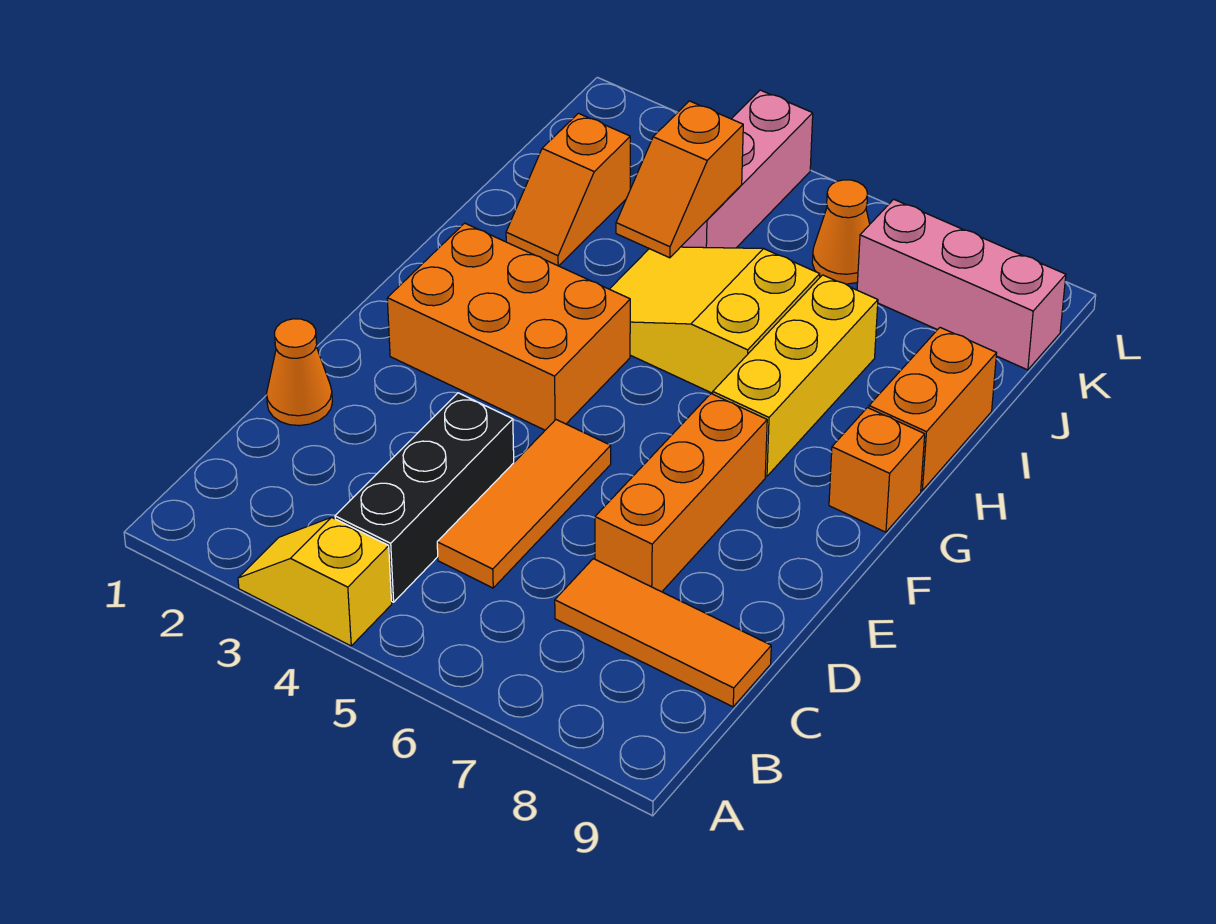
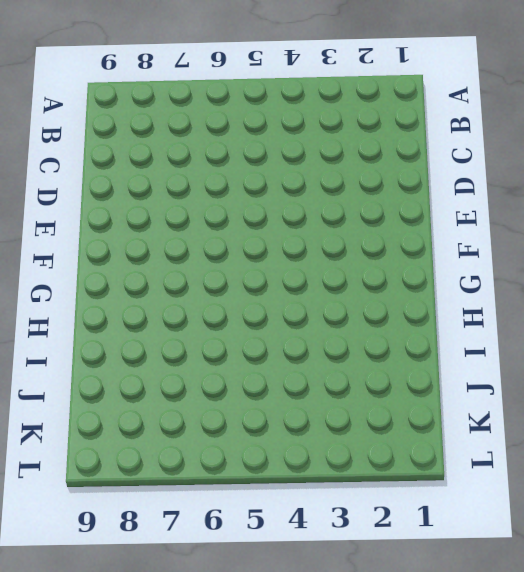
none -> yellow slope A3:A4 level 1 top 4
none -> black brick B4:D4 level 1
none -> orange tile C5:E5 level 1

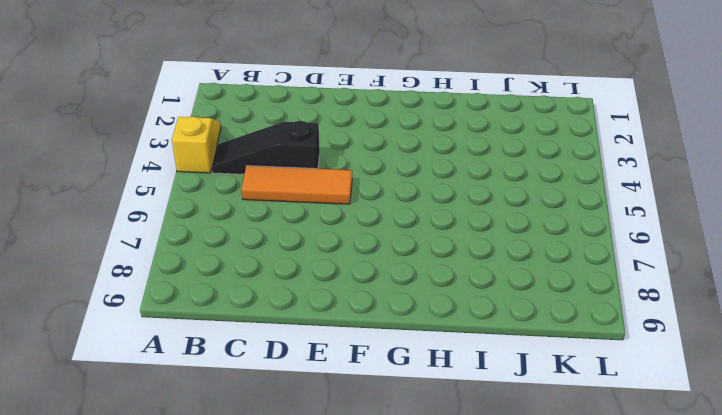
black slope B4:D4 level 1 top D -> black brick B4:D4 level 1
none -> orange tile C7:C9 level 1
none -> orange cone D1 level 1
none -> orange brick D7:F7 level 1

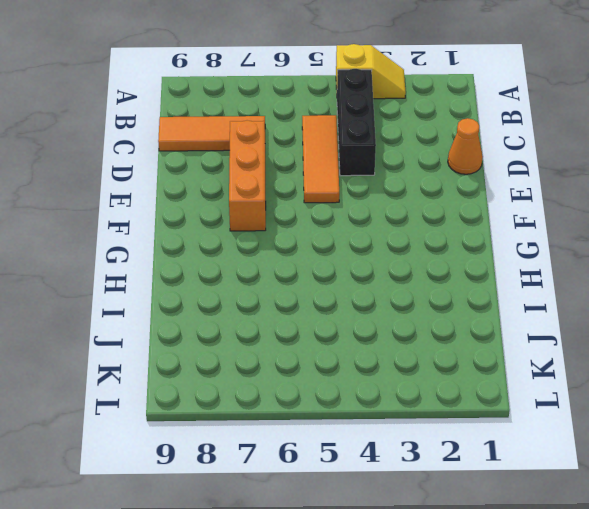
none -> orange brick F2:G4 level 1
none -> yellow brick G7:I7 level 1
none -> orange brick G9 level 1

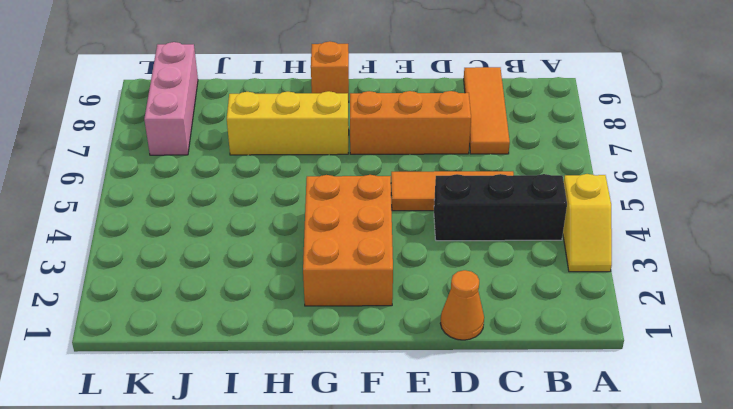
none -> yellow slope H4:I6 level 1 top 6
none -> orange brick H9:I9 level 1
none -> orange slope I2:J2 level 1 top J

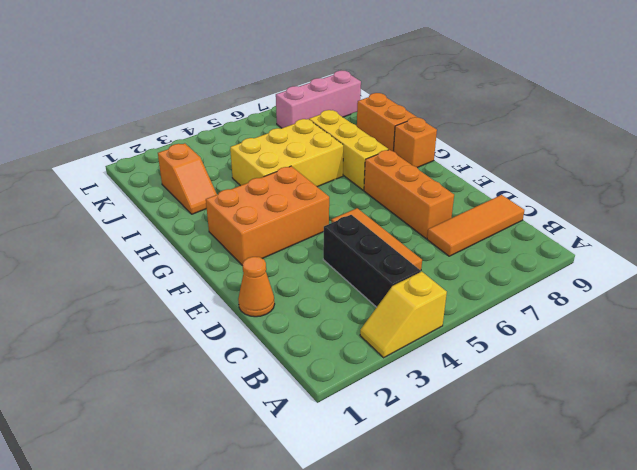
yellow brick H4:I6 level 1 -> yellow slope H4:I6 level 1 top 6
none -> pink brick J4:L4 level 1
none -> orange cone K6 level 1
none -> orange slope I4:J4 level 2 top J

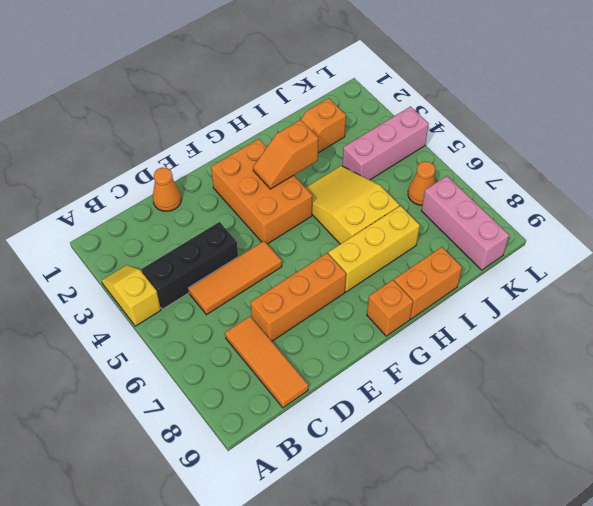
orange slope G3:H3 level 2 top H -> orange slope I4:J4 level 2 top J

